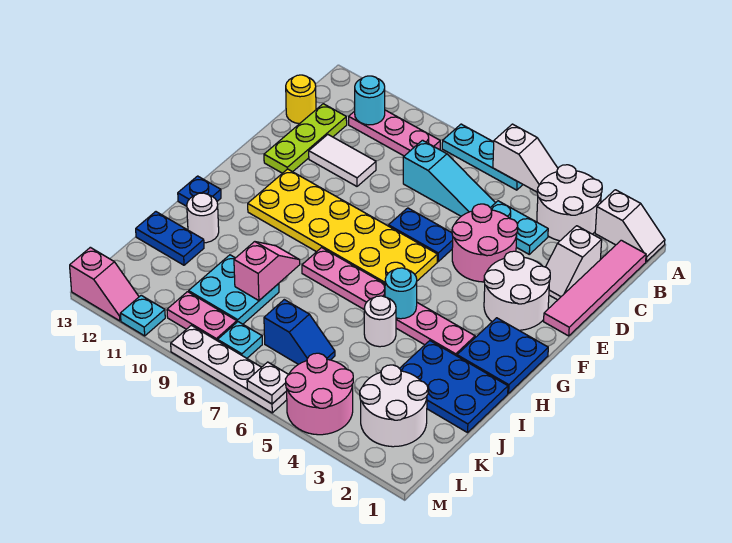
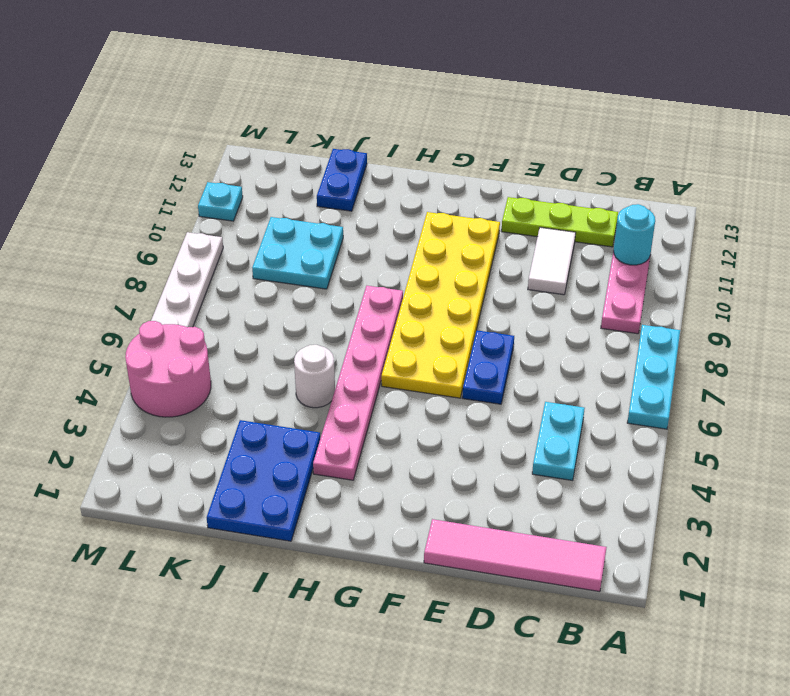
none -> white slope A1:A2 level 1 top 2
none -> white round brick A3:B4 level 1
none -> white slope C2:D2 level 1 top C
none -> cyan slope C6:C8 level 1 top 8

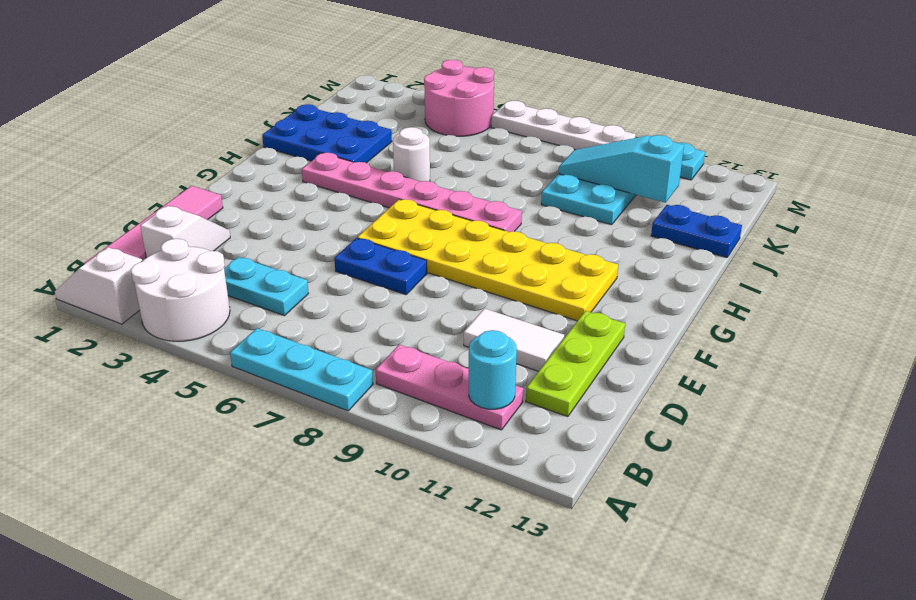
cyan slope K9:K11 level 2 top 11 -> cyan slope C6:C8 level 1 top 8
none -> yellow round brick C13 level 1
none -> pink round brick D4:E5 level 1
none -> white round brick E2:F3 level 1
none -> blue plate G1:H2 level 1

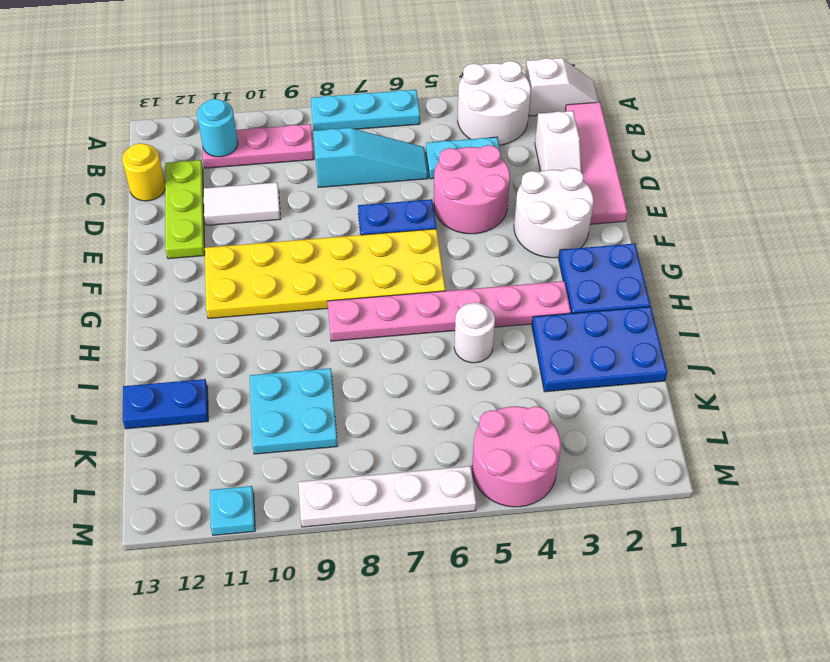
none -> blue plate H13 level 1
none -> white round brick I12 level 1
none -> white round brick K2:L3 level 1
none -> blue slope K6:K7 level 1 top 7

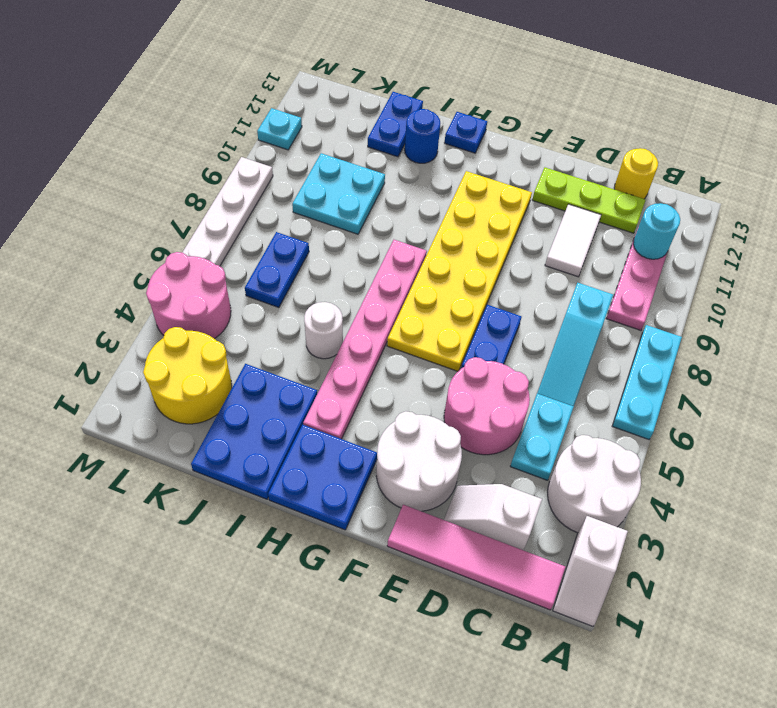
blue round brick I12 level 1 -> white round brick I12 level 1
yellow round brick K2:L3 level 1 -> white round brick K2:L3 level 1
blue plate K6:K7 level 1 -> blue slope K6:K7 level 1 top 7
none -> cyan plate L8 level 1
none -> pink plate L9:L10 level 1
none -> pink slope M12:M13 level 1 top 13
none -> white slope A5:A6 level 2 top 6

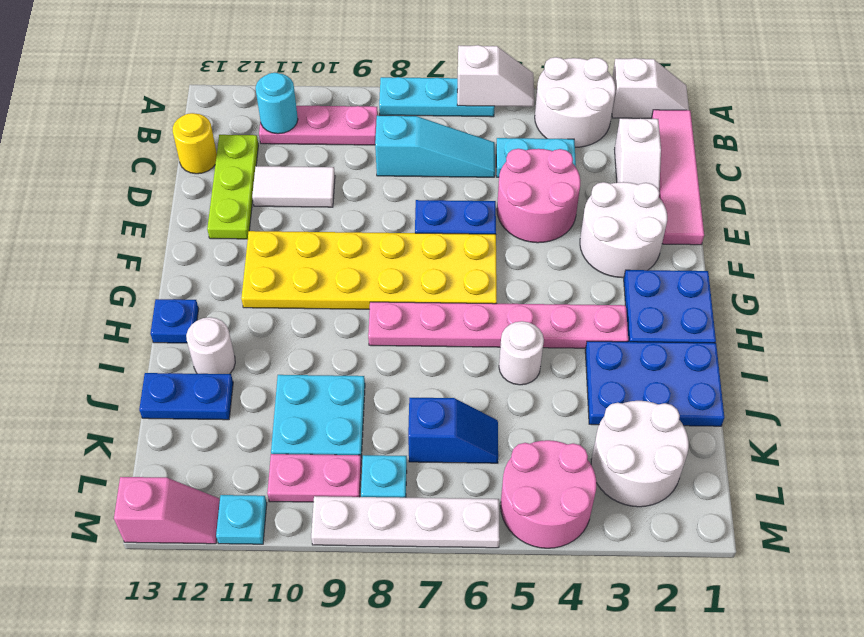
none -> cyan round brick H5 level 2
none -> pink slope I9:J9 level 2 top J
none -> white plate M6 level 2

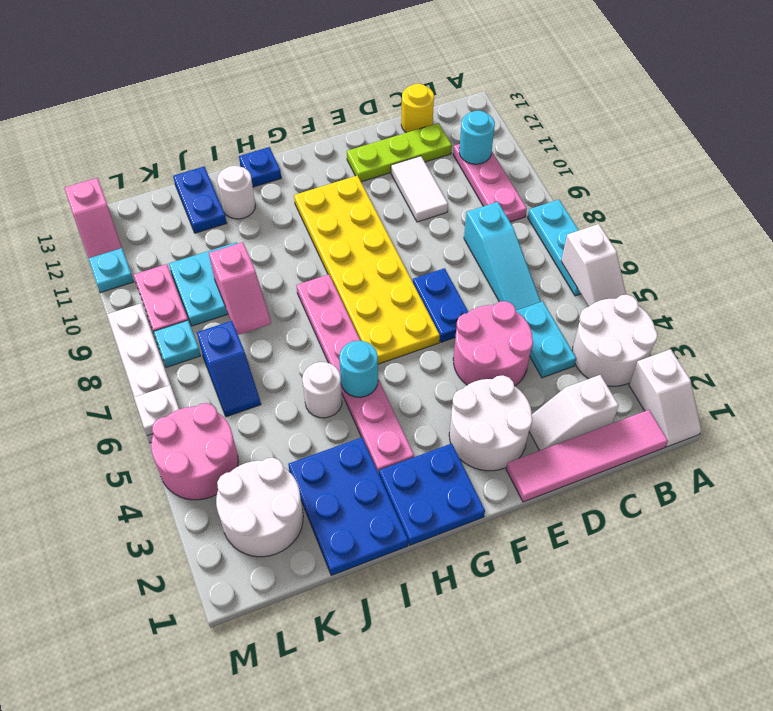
pink slope J8:J9 level 2 top 9 -> pink slope I9:J9 level 2 top J

